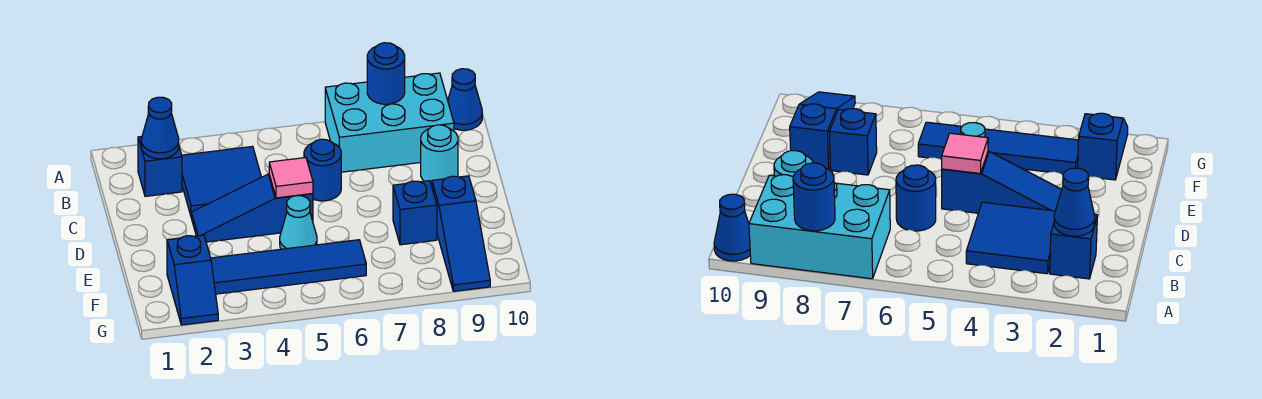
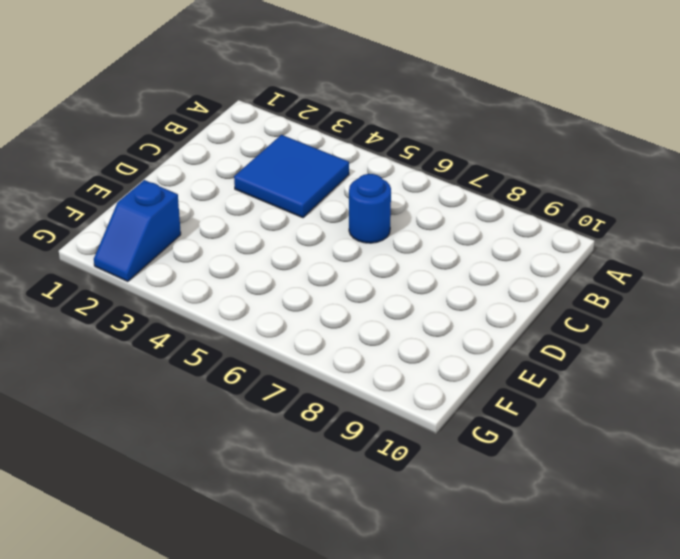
none -> cyan brick A7:B9 level 1
none -> blue cone A10 level 1
none -> blue brick B2 level 1

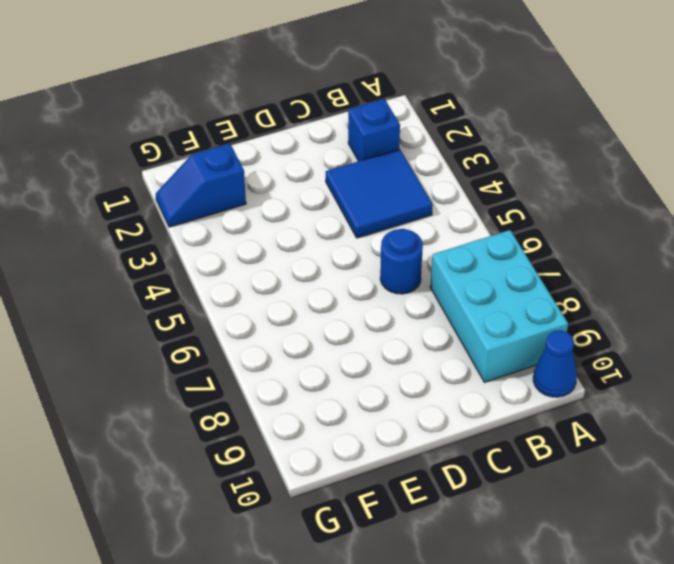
none -> cyan round brick C9 level 1
none -> blue slope D3:D5 level 1 top 5
none -> cyan cone E5 level 1

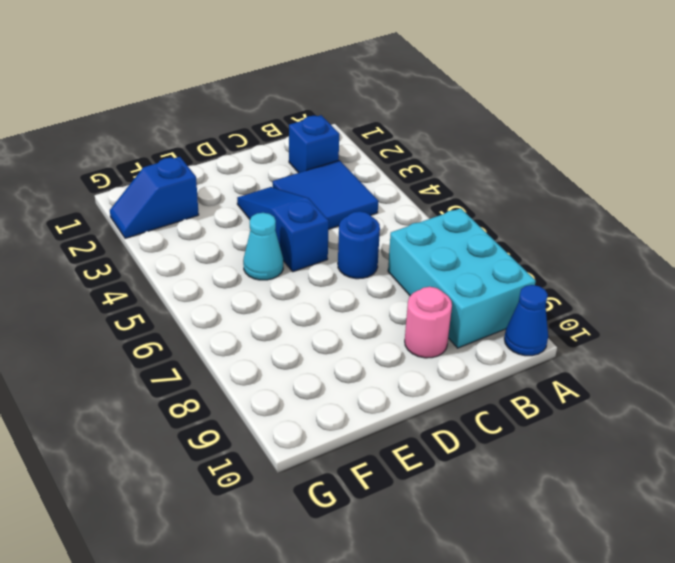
pink round brick C9 level 1 -> cyan round brick C9 level 1
none -> blue brick E8 level 1
none -> blue slope E9:G9 level 1 top E
none -> blue tile F3:F6 level 1

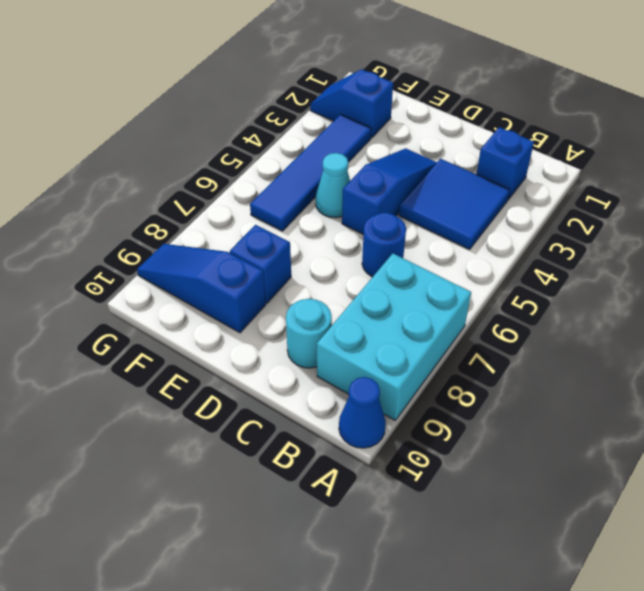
none -> blue round brick A8 level 2
none -> blue cone B2 level 2
none -> pink tile D5 level 2

